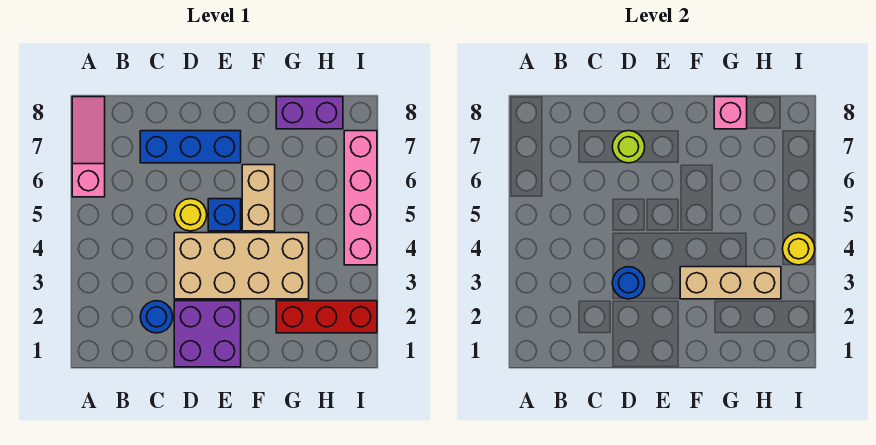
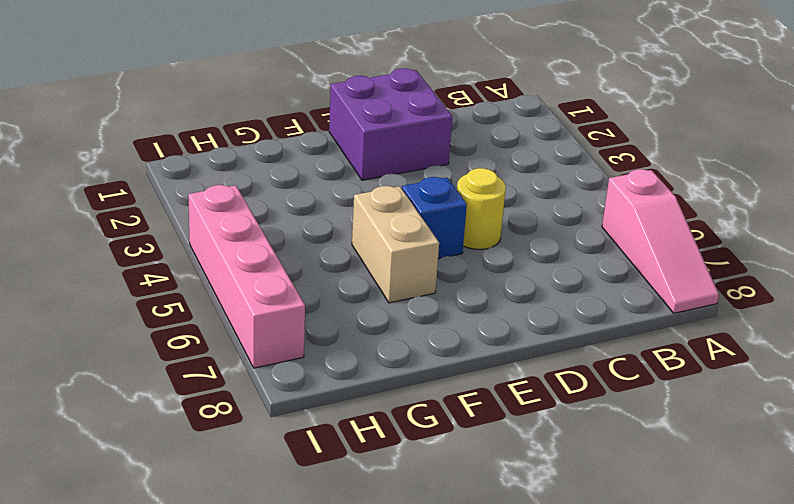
none -> blue round brick C2 level 1
none -> blue brick C7:E7 level 1
none -> tan brick D3:G4 level 1

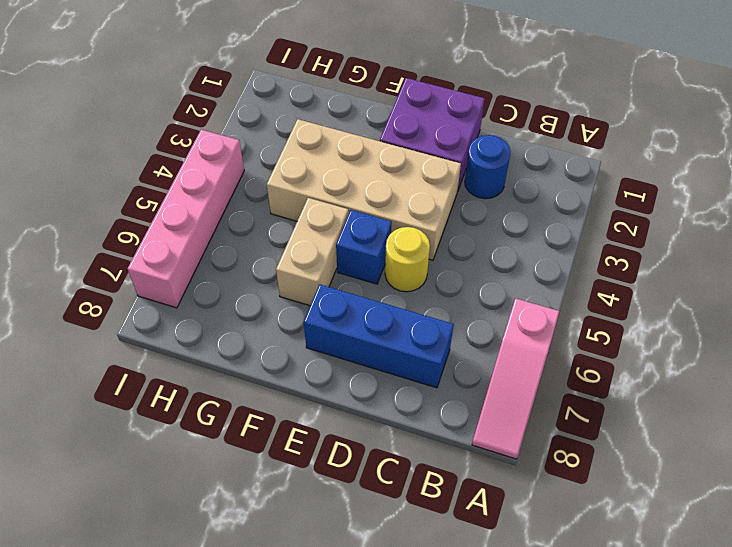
none -> red brick G2:I2 level 1
none -> purple brick G8:H8 level 1
none -> blue round brick D3 level 2

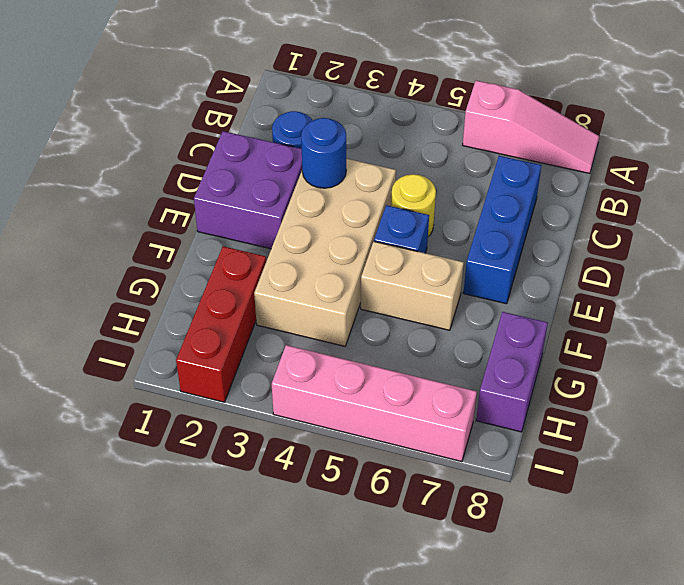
none -> lime round brick D7 level 2
none -> tan brick F3:H3 level 2
none -> pink brick G8 level 2

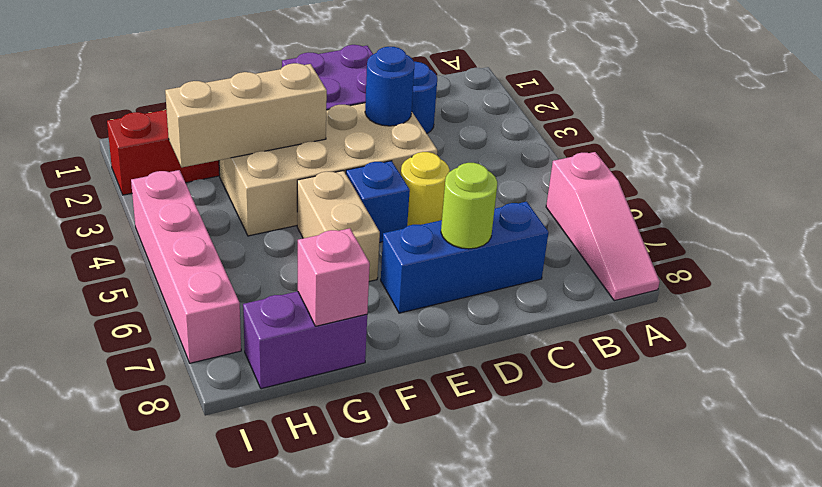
none -> yellow round brick I4 level 2

